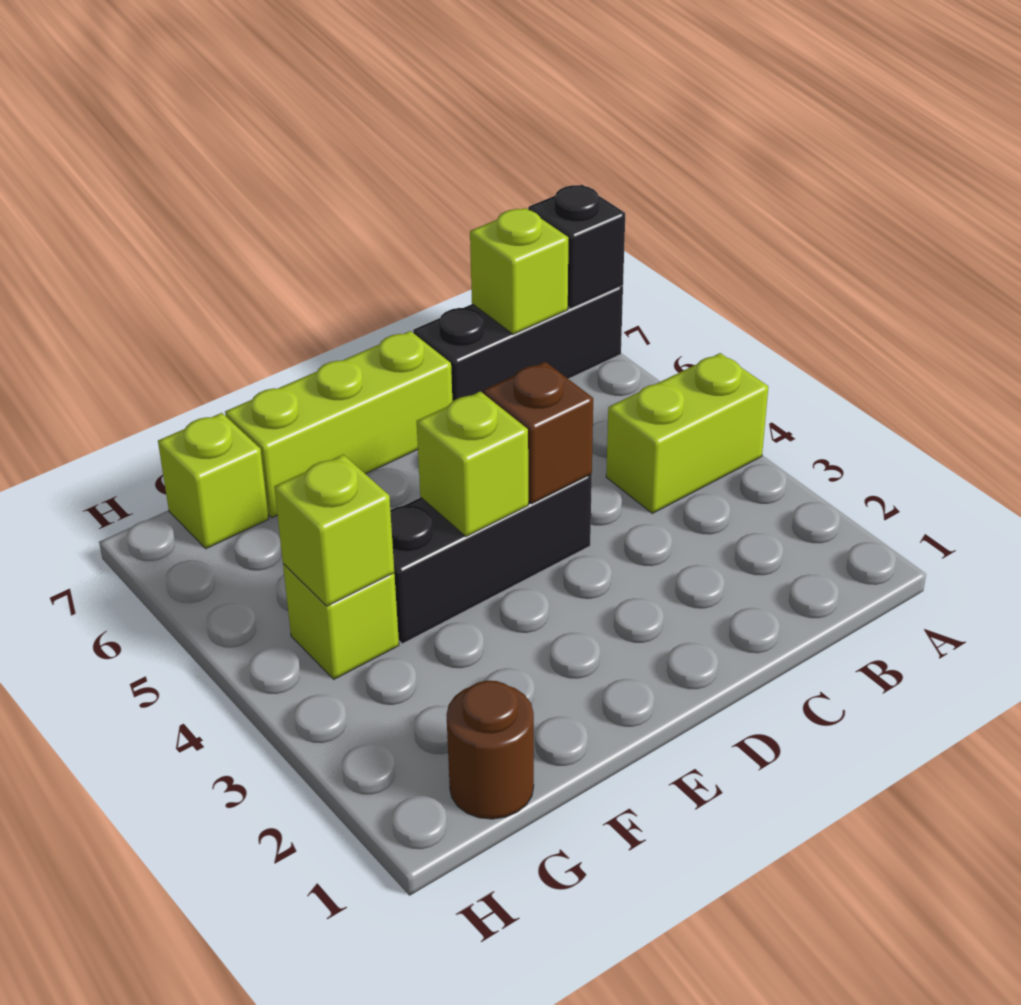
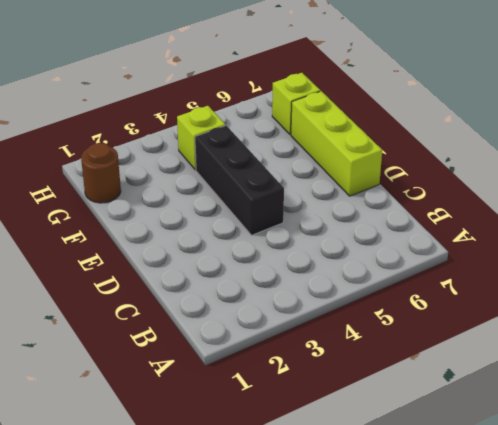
none -> lime brick A4:B4 level 1
none -> black brick A7:C7 level 1
none -> black brick A7 level 2

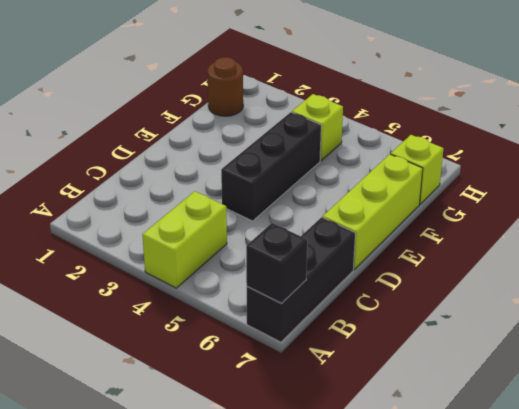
none -> lime brick B7 level 2
none -> brown brick D4 level 2
none -> lime brick E4 level 2

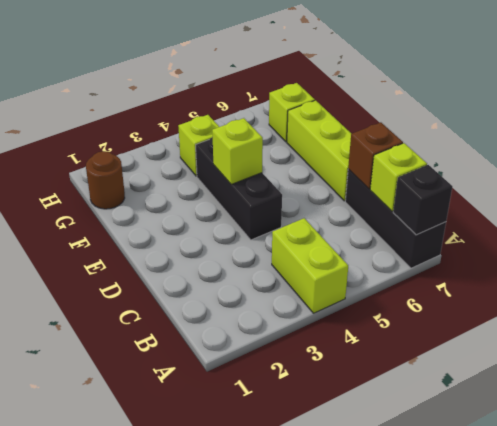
brown brick C7 level 2 -> brown brick D4 level 2
none -> lime brick G4 level 2

